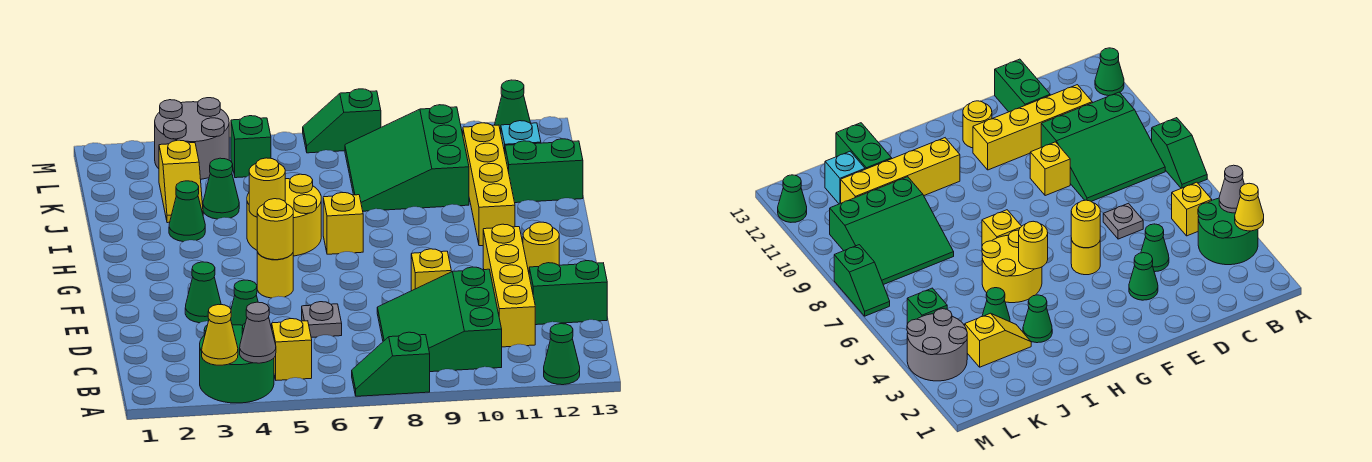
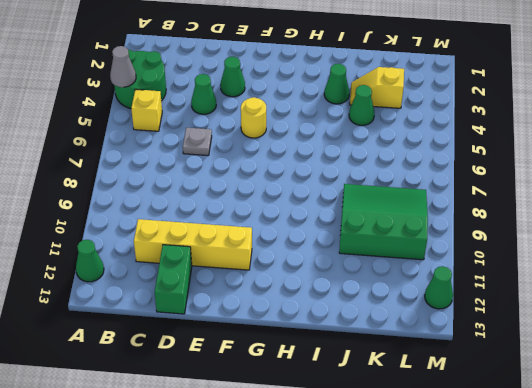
none -> green slope A7:A8 level 1 top 8
none -> green slope B8:D10 level 1 top 10
none -> yellow brick E9 level 1
none -> yellow round brick F12 level 1

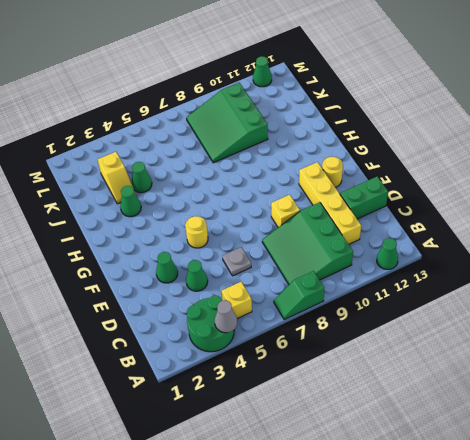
none -> yellow round brick H5:I6 level 1
none -> yellow brick H7 level 1
none -> yellow brick H11:K11 level 1
none -> green brick J12:J13 level 1

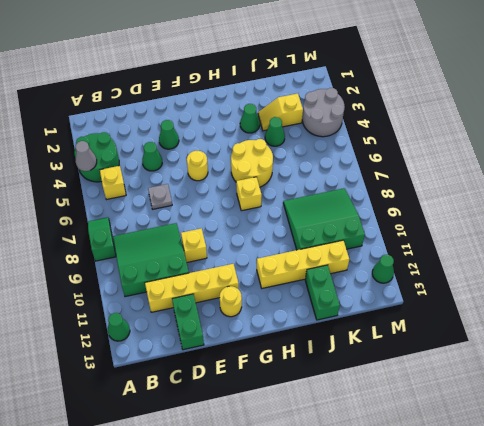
none -> cyan brick K12 level 1
none -> green brick L5 level 1
none -> green slope M7:M8 level 1 top 8
none -> yellow cone A3 level 2

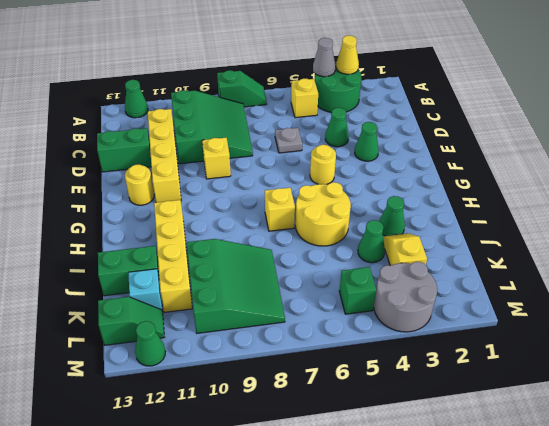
green slope L12:L13 level 1 top 13 -> green slope M7:M8 level 1 top 8
none -> yellow round brick F5 level 2
none -> yellow round brick H5 level 2

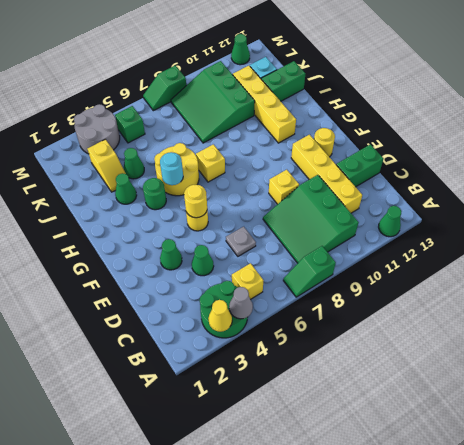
green round brick H4 level 1 -> none
cyan round brick H5 level 2 -> yellow round brick H5 level 2

